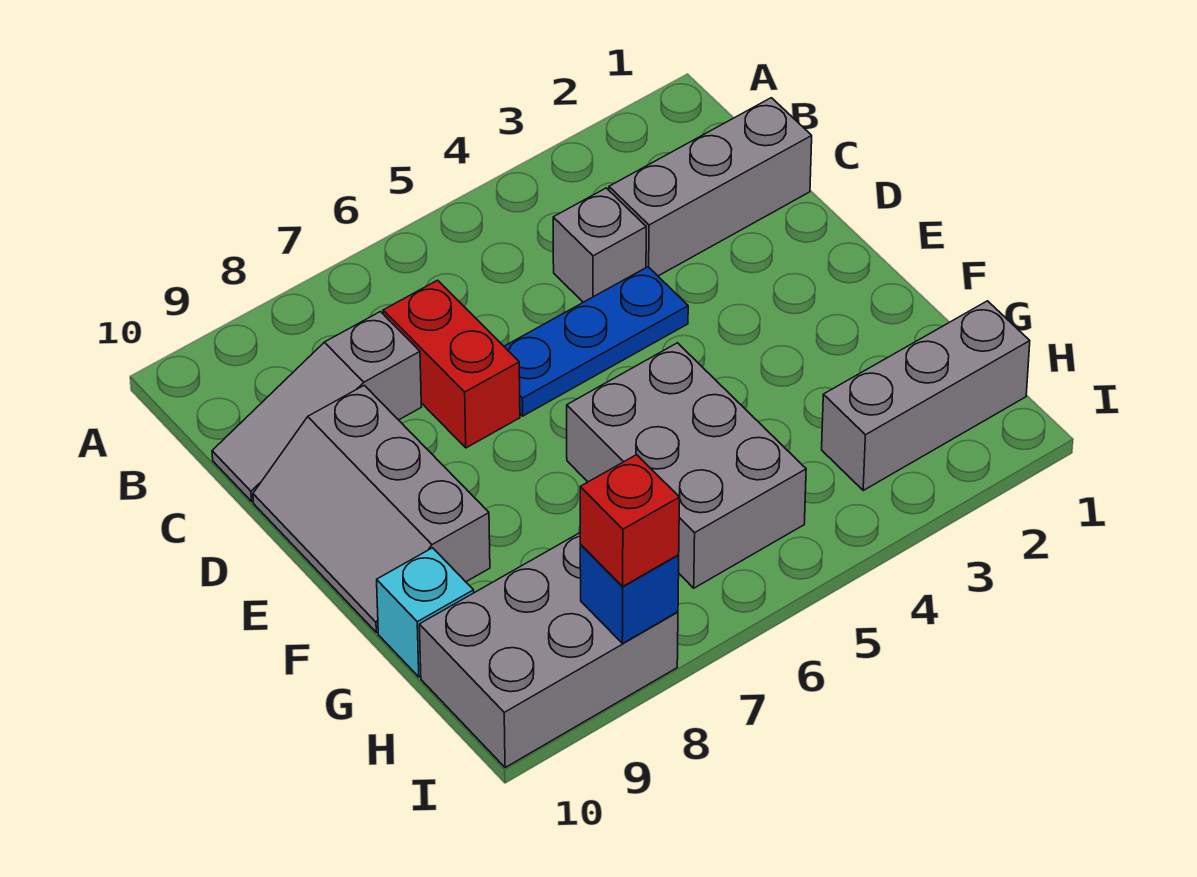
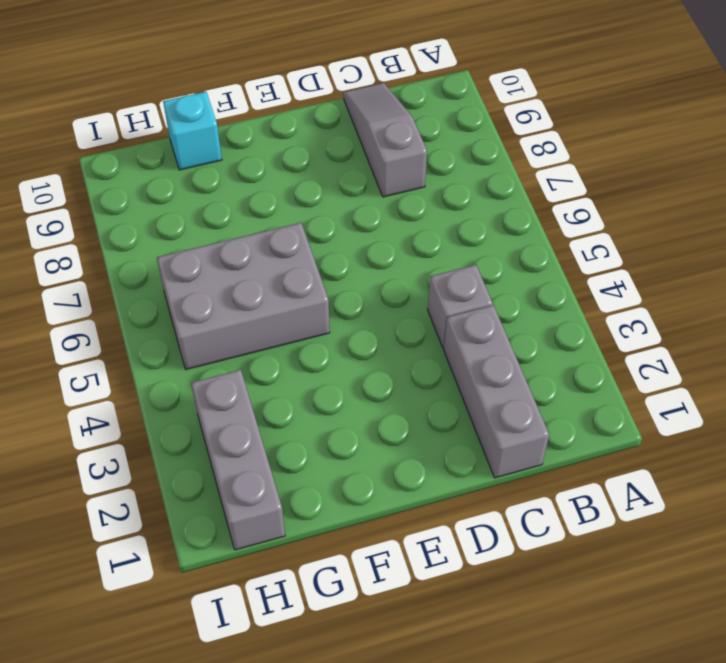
none -> red brick C7:D7 level 1
none -> blue plate D4:D6 level 1
none -> grey slope D9:F10 level 1 top 9

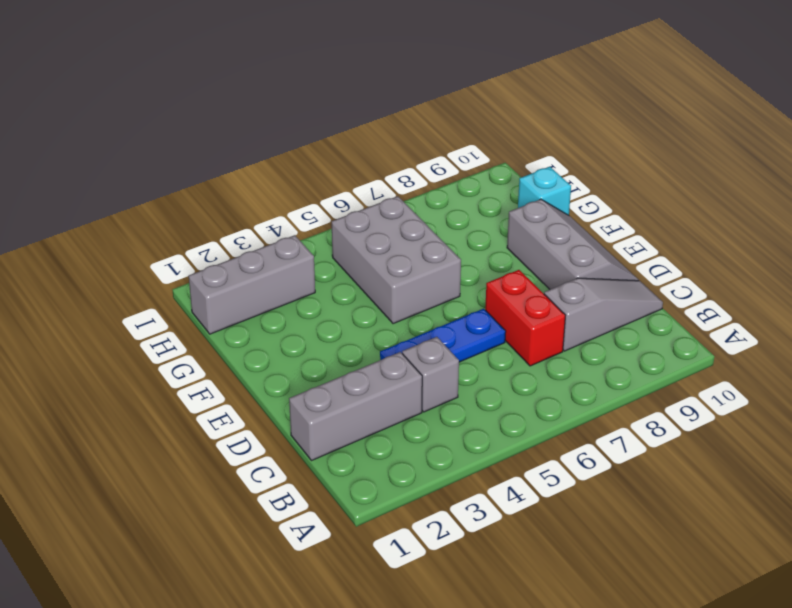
none -> grey brick H8:I10 level 1
none -> blue brick I8 level 2
none -> red brick I8 level 3

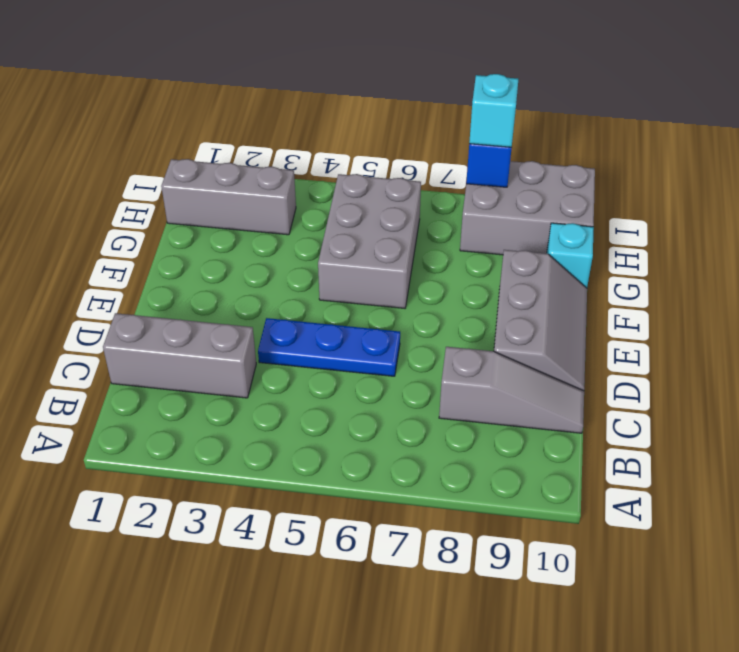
cyan brick I8 level 3 -> red brick I8 level 3
none -> grey brick C4 level 1
none -> red brick C7:D7 level 1

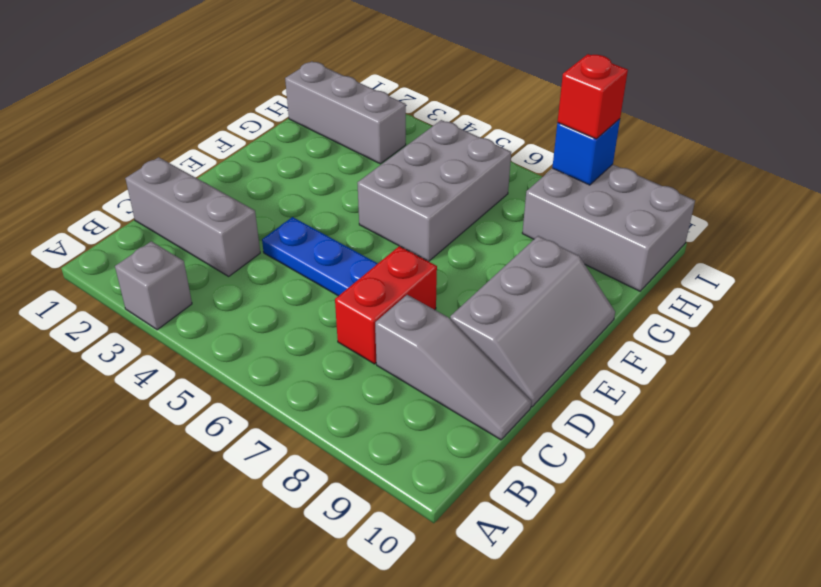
grey brick A3 level 1 -> grey brick C4 level 1
none -> cyan brick G10 level 1

